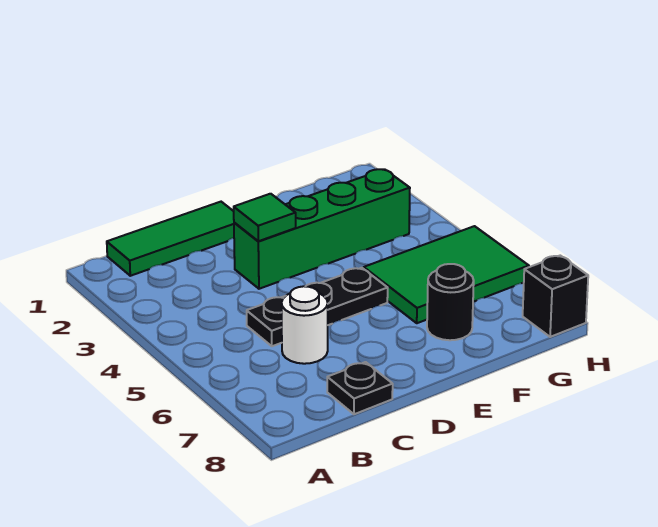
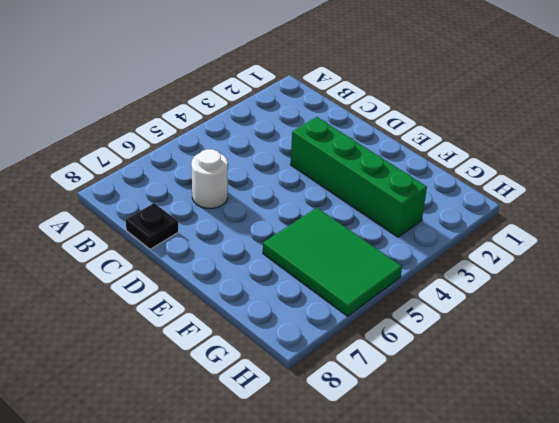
none -> green tile B1:D1 level 1
none -> black plate C5:E5 level 1

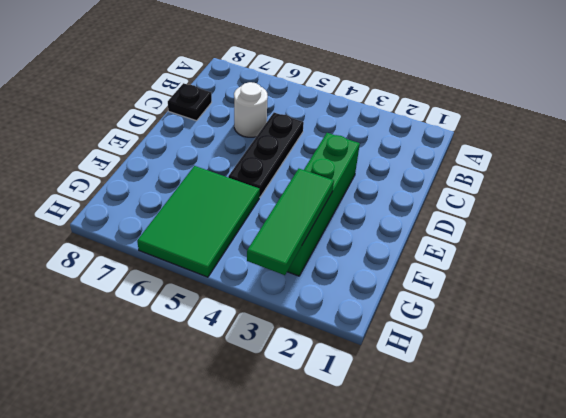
green tile F3:H3 level 2 -> green tile B1:D1 level 1
none -> black round brick F7 level 1
none -> black brick H8 level 1

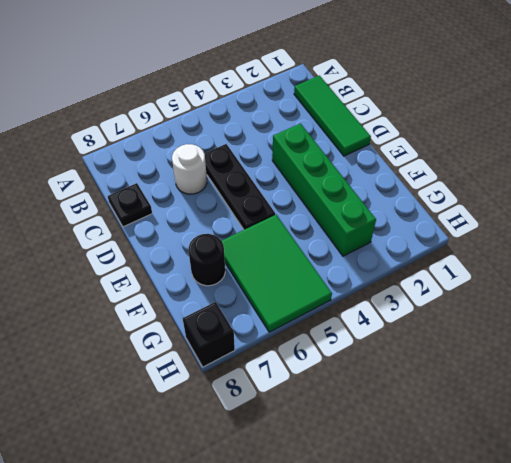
none -> green tile D3 level 2

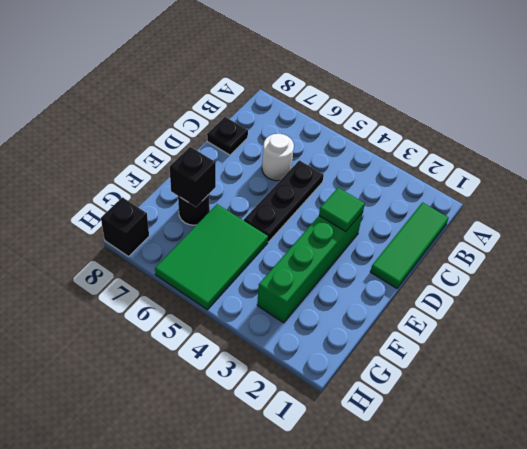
black brick F7 level 2 -> none

